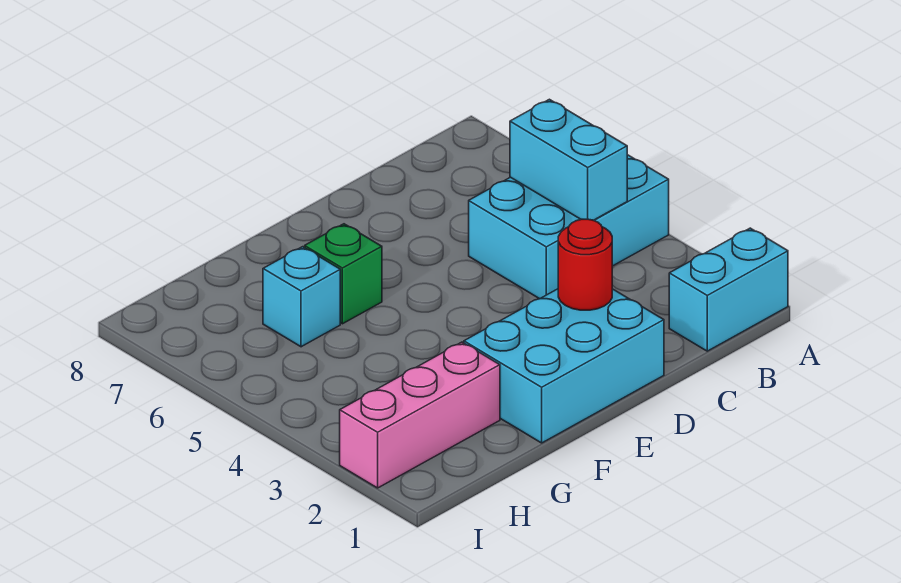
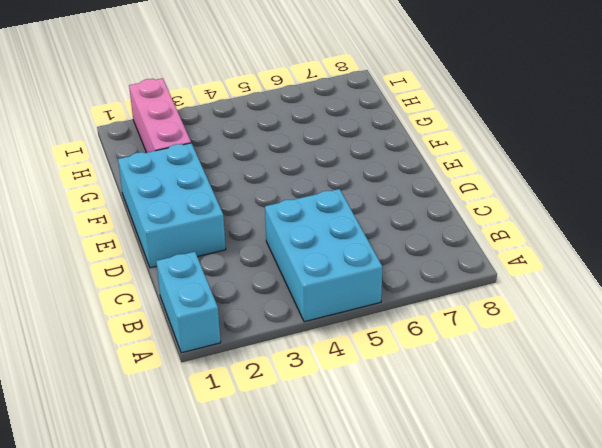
none -> green brick F6 level 1
none -> cyan brick G6 level 1

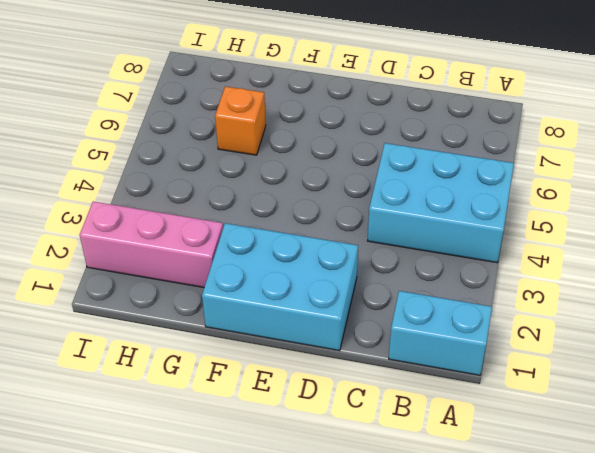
orange brick G6 level 1 -> cyan brick G6 level 1
none -> green brick F6 level 1
none -> cyan brick B4:B5 level 2

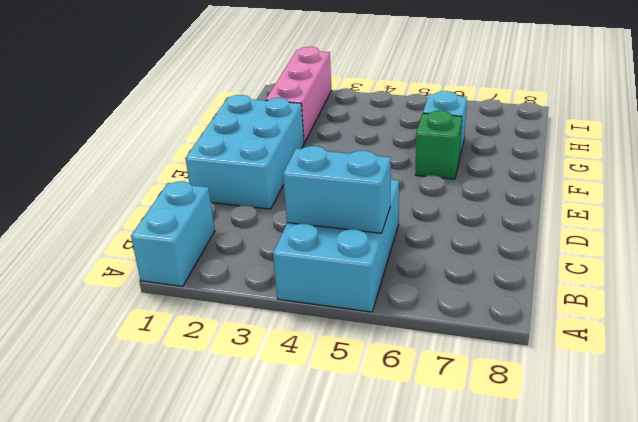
none -> red round brick D2 level 2

